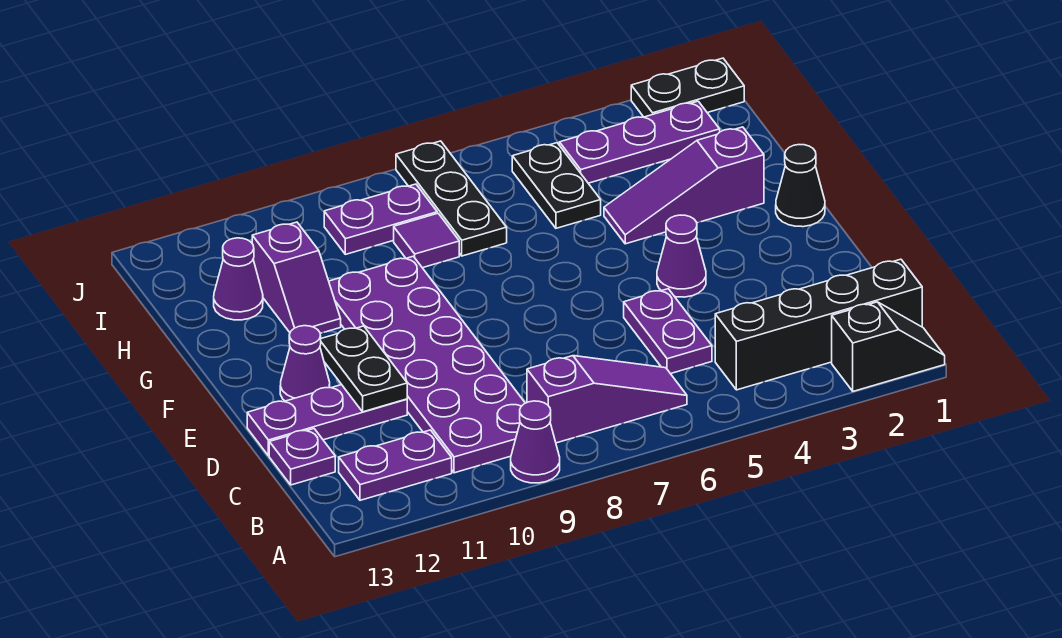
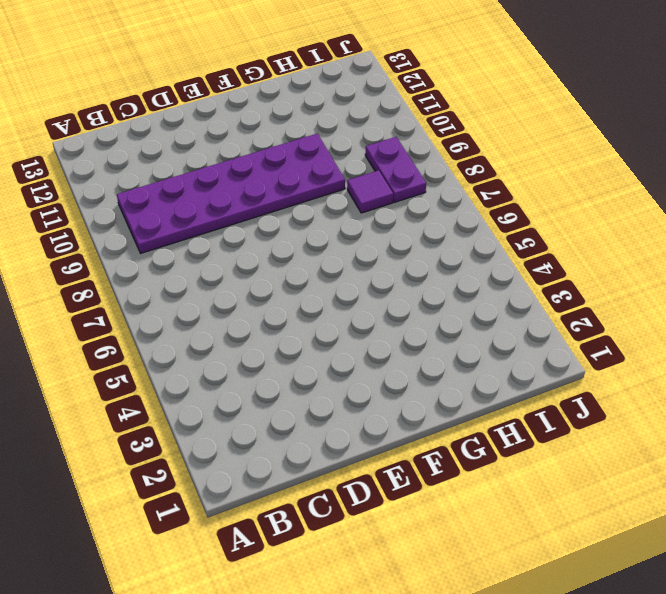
none -> black slope A1:A2 level 1 top 2
none -> purple cone A9 level 1
none -> black brick B1:B4 level 1

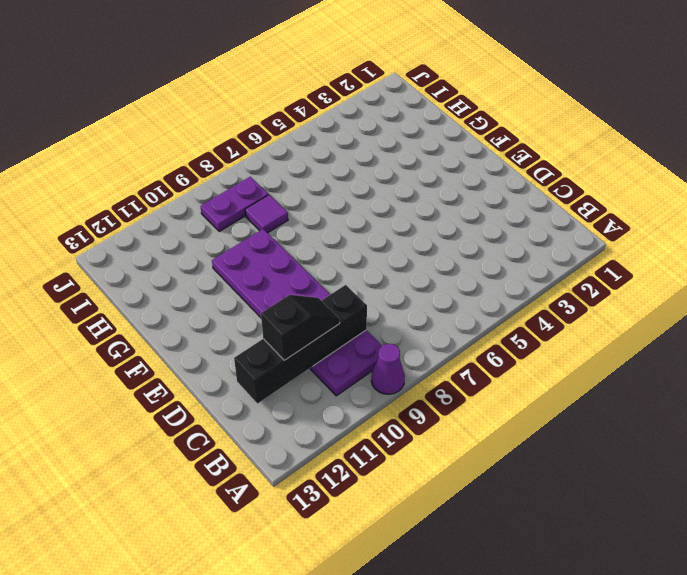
black brick C9:C12 level 2 -> black brick B1:B4 level 1
black slope C10:C11 level 3 top 11 -> black slope A1:A2 level 1 top 2
none -> purple slope B6:B8 level 1 top 8
none -> purple plate B11:B12 level 1
none -> purple plate C5:D5 level 1

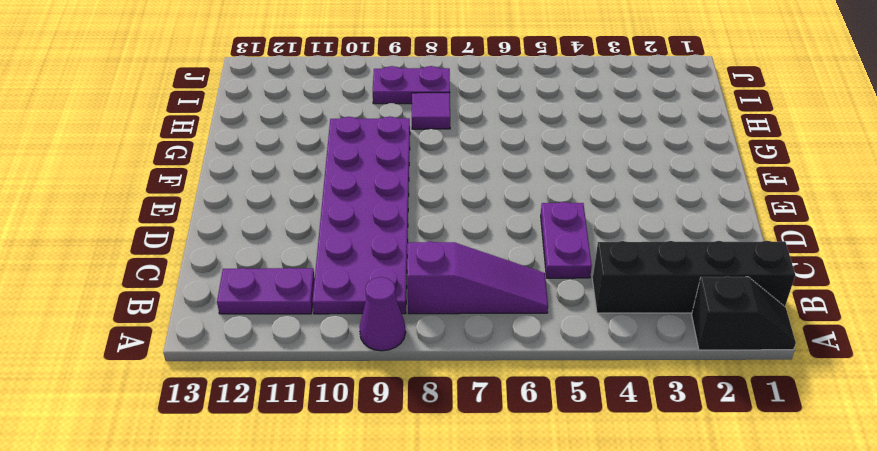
none -> purple plate C13 level 1
none -> purple plate D11:D13 level 1
none -> purple cone E4 level 1

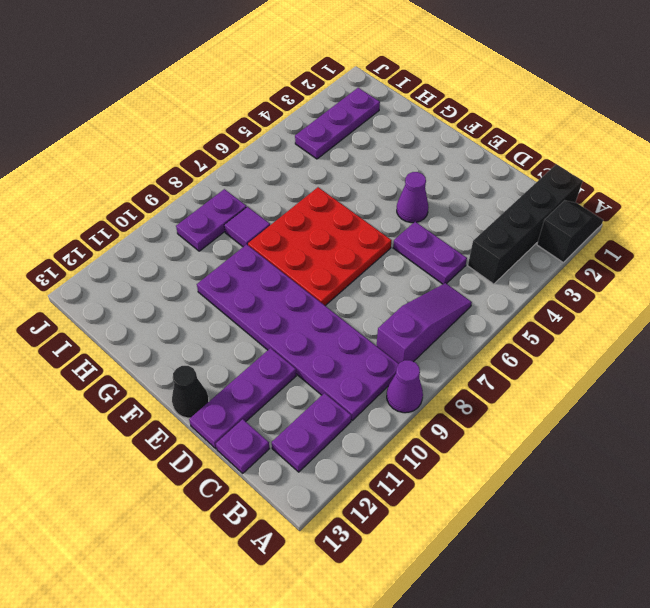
red plate E6:G8 level 1 -> none
black cone E13 level 1 -> black cone F1 level 1
none -> purple cone E12 level 1
none -> purple slope G2:G4 level 1 top 2
none -> purple slope G11:H11 level 1 top H

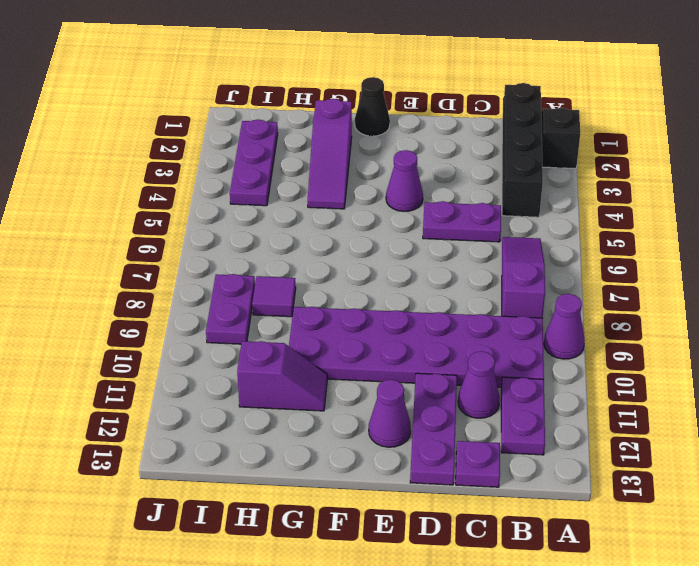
purple cone C11 level 1 -> purple cone H12 level 1
none -> black plate H5:I5 level 1
none -> black plate H7:J7 level 1
none -> black plate J1:J2 level 1

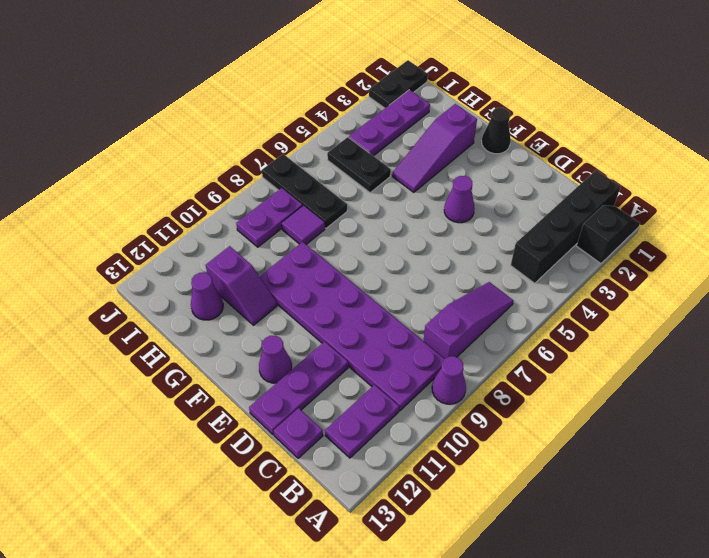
none -> purple plate C5:D5 level 1
none -> black plate D11:E11 level 2

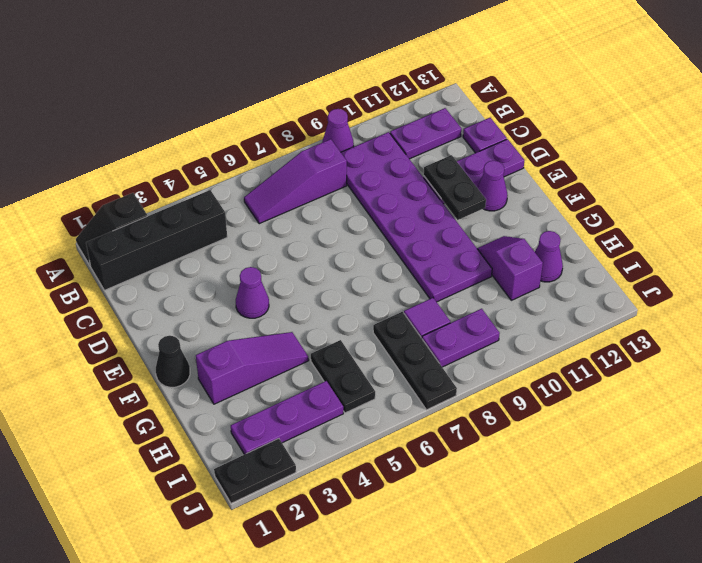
none -> purple plate C5:D5 level 1

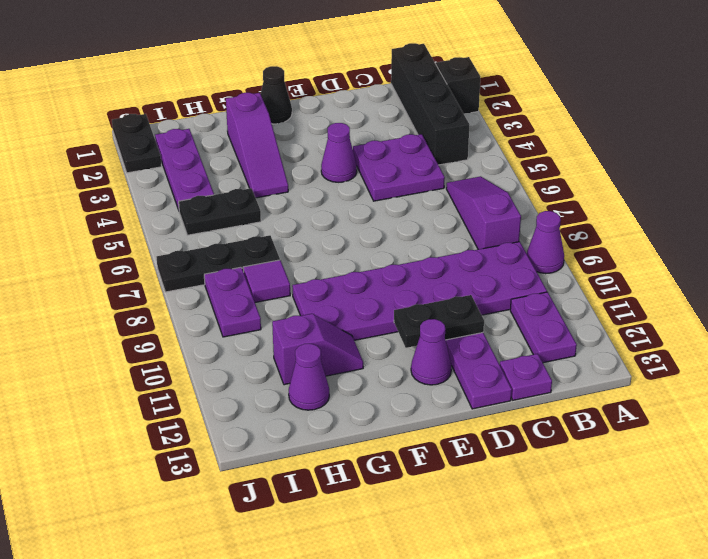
purple plate C4:D5 level 1 -> purple plate C5:D5 level 1

